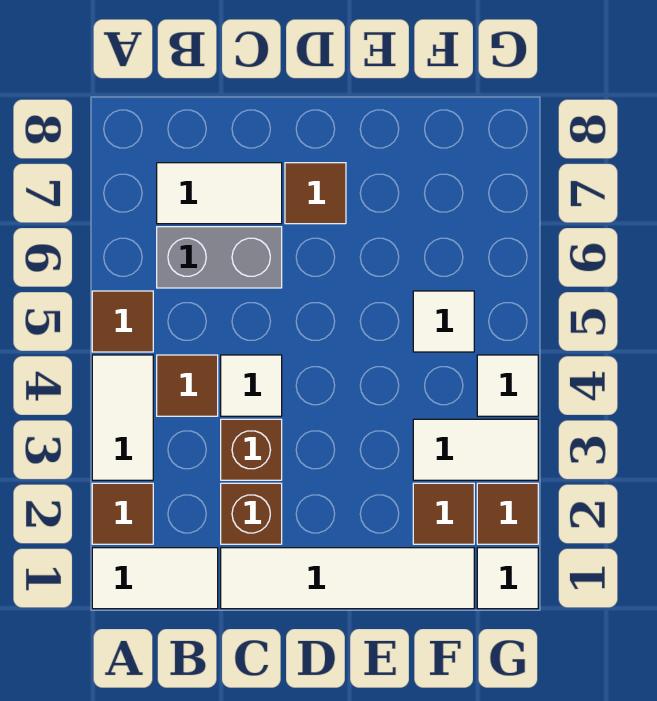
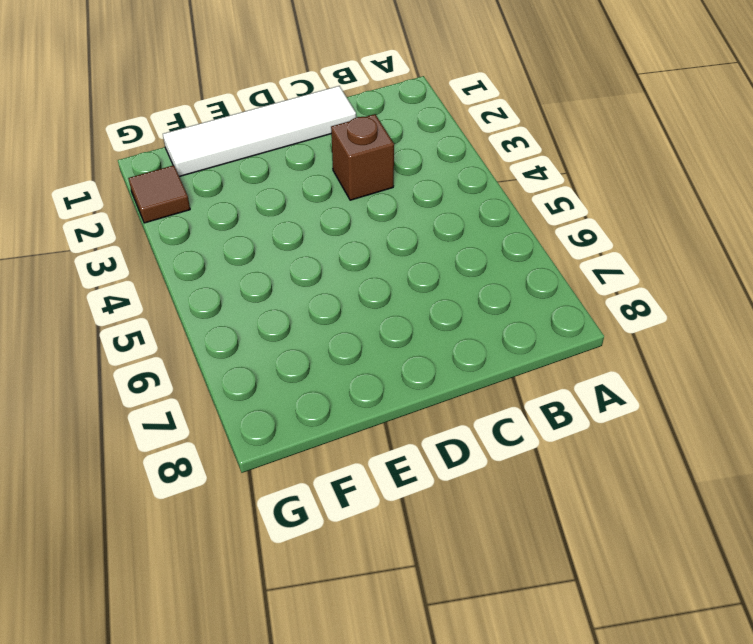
none -> white tile A1:B1 level 1
none -> brown tile A2 level 1
none -> white tile A3:A4 level 1

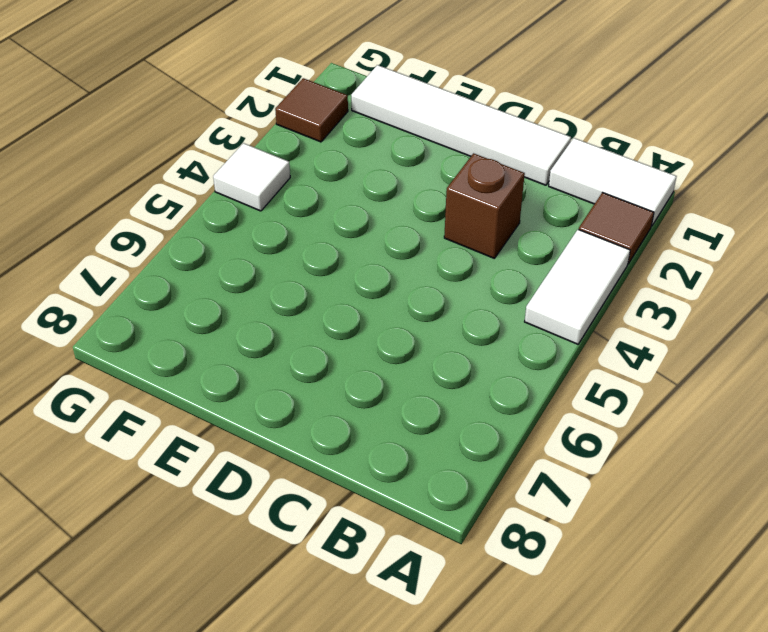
none -> brown tile A5 level 1
none -> brown tile B4 level 1
none -> grey brick B6:C6 level 1

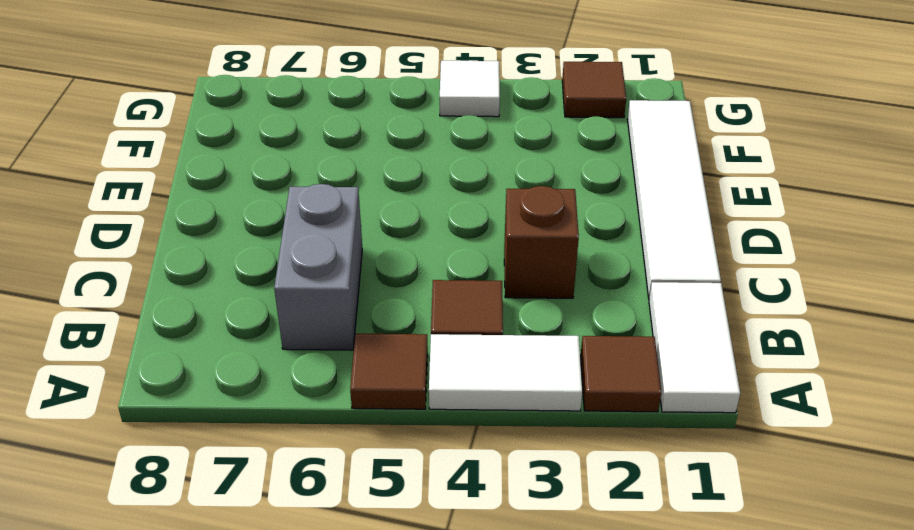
none -> white tile B7:C7 level 1
none -> brown brick C2 level 1
none -> white tile C4 level 1

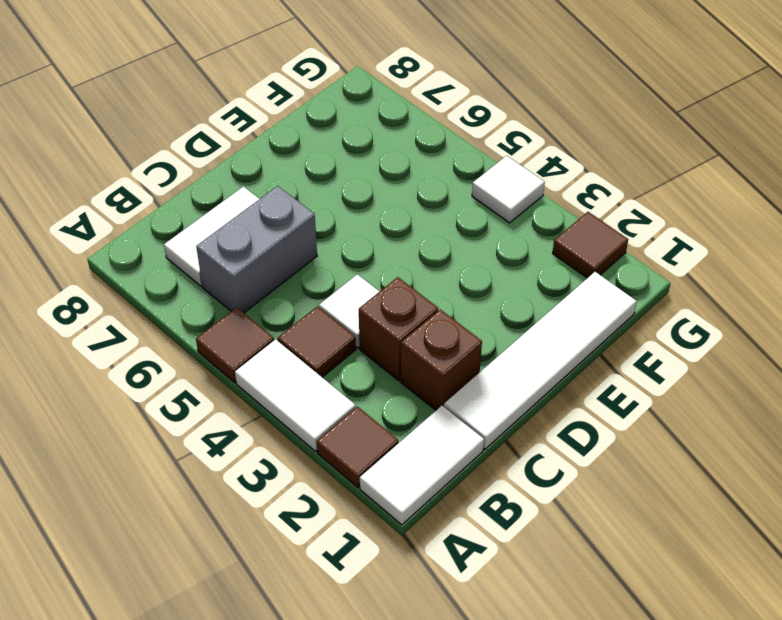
none -> brown tile D7 level 1
none -> brown tile F2 level 1
none -> white tile F3:G3 level 1

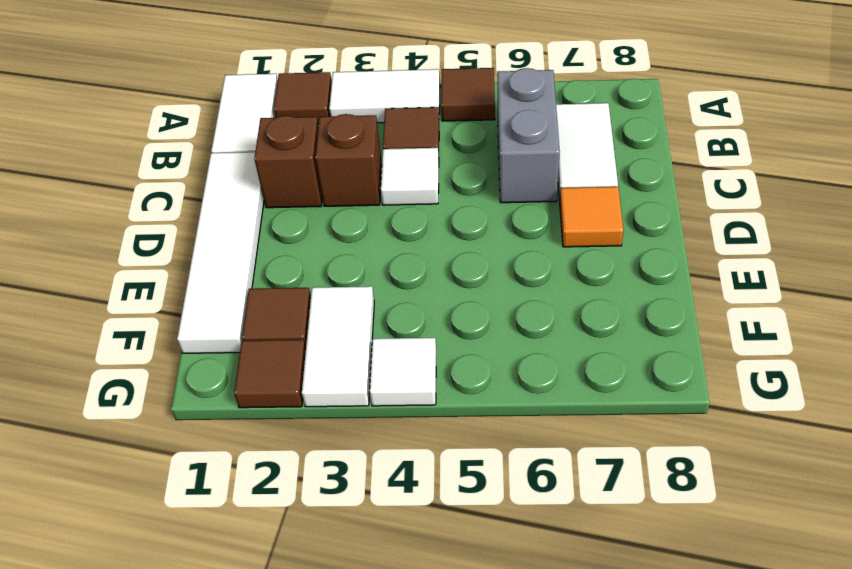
orange tile D7 level 1 -> brown tile D7 level 1
none -> white tile F5 level 1
none -> white tile G1 level 1

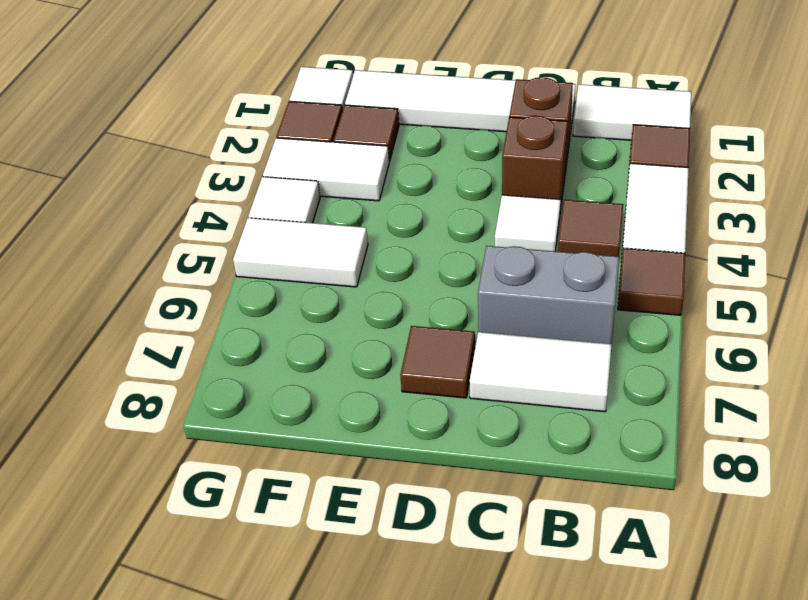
white tile F5:G5 level 1 -> white tile F5 level 1

